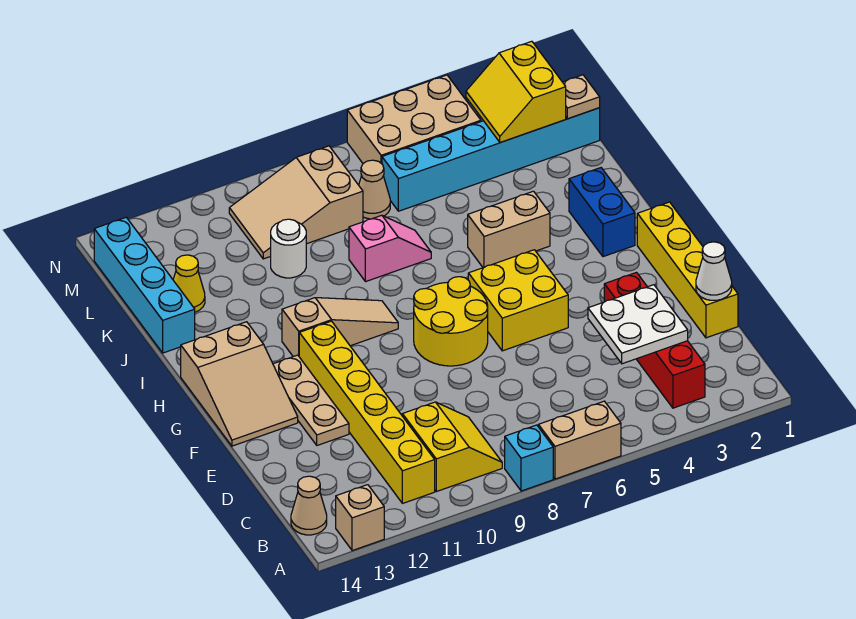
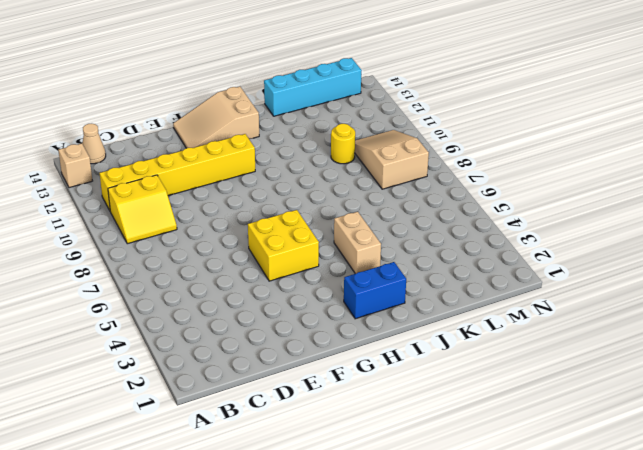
yellow round brick K10 level 1 -> white round brick K10 level 1
none -> tan brick A6:A7 level 1
none -> cyan brick A8 level 1
none -> red brick B3:E3 level 1

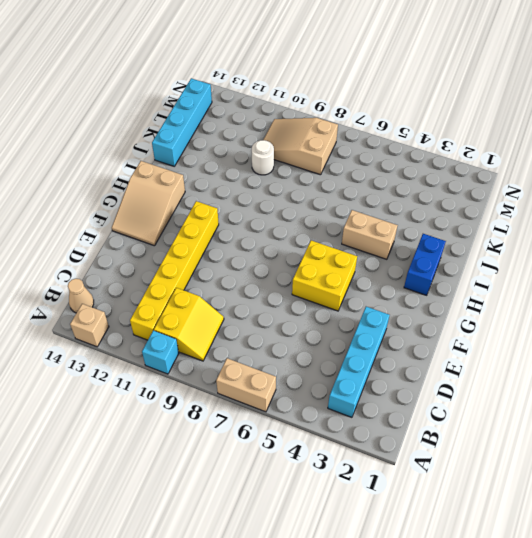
cyan brick A10 level 1 -> cyan brick A8 level 1
cyan brick B3:E3 level 1 -> red brick B3:E3 level 1
none -> yellow brick D1:G1 level 1
none -> tan plate E12:G12 level 1
none -> yellow round brick F7:G8 level 1

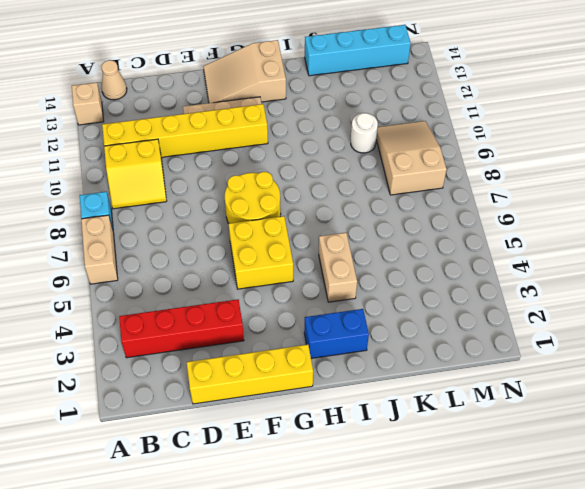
none -> tan slope H9:H11 level 1 top 11
none -> pink slope J7:J8 level 1 top 8
none -> yellow cone K13 level 1

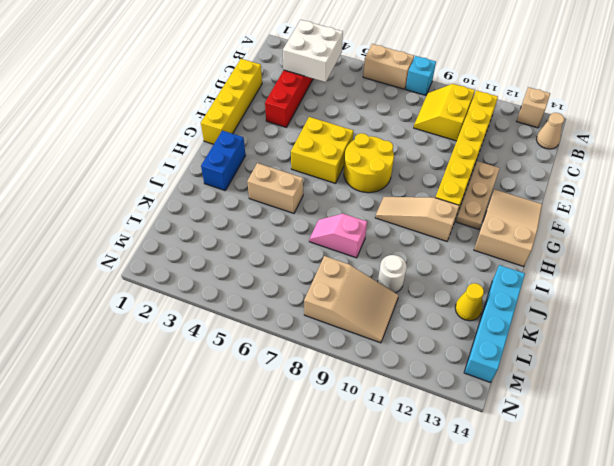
white brick B3:C4 level 2 -> white plate C3:D4 level 2
none -> cyan brick L1:L6 level 1
none -> tan cone L7 level 1
none -> tan brick M4:N6 level 1

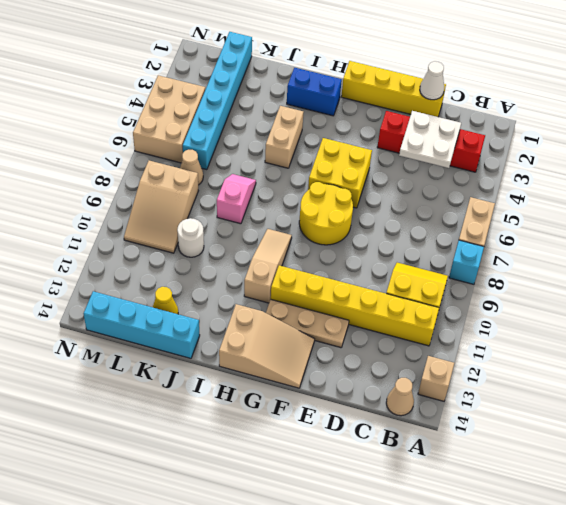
none -> tan plate L1 level 2
none -> yellow slope L2:M3 level 2 top 2

